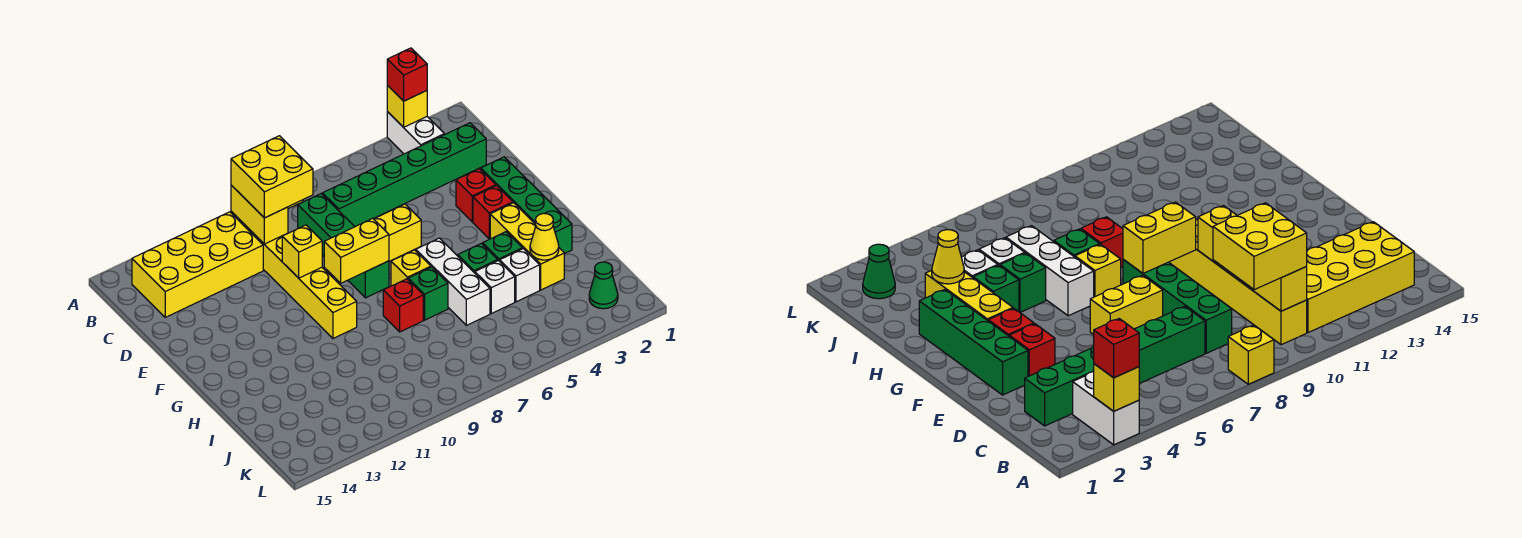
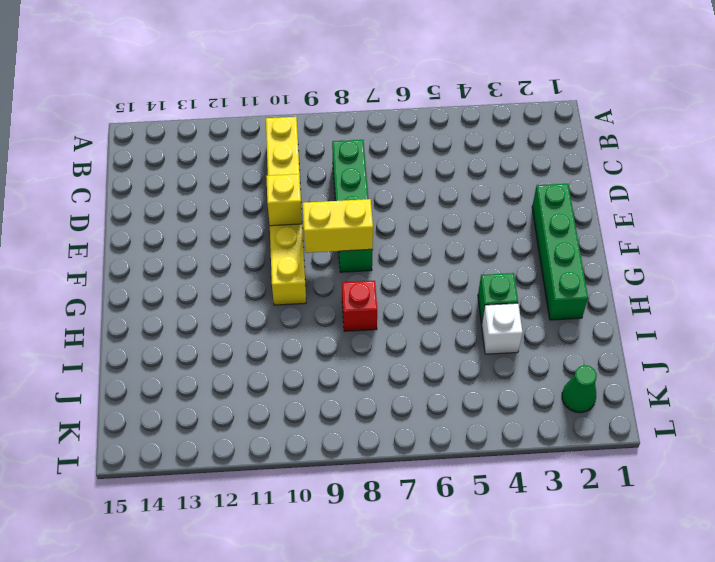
none -> white brick A3:B3 level 1
none -> yellow brick A8 level 1
none -> yellow brick B11:C14 level 1

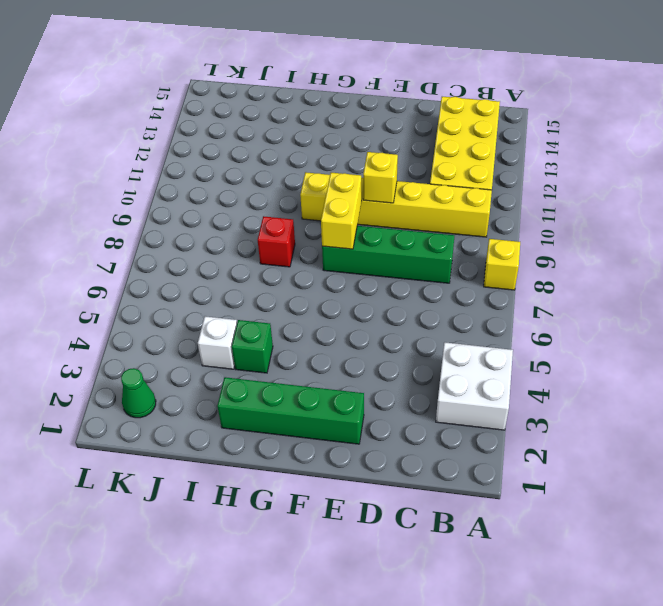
white brick A3:B4 level 1 -> white brick A3:B3 level 1
none -> green brick C2:C7 level 1
none -> red brick E3 level 1
none -> yellow brick E6:E7 level 1

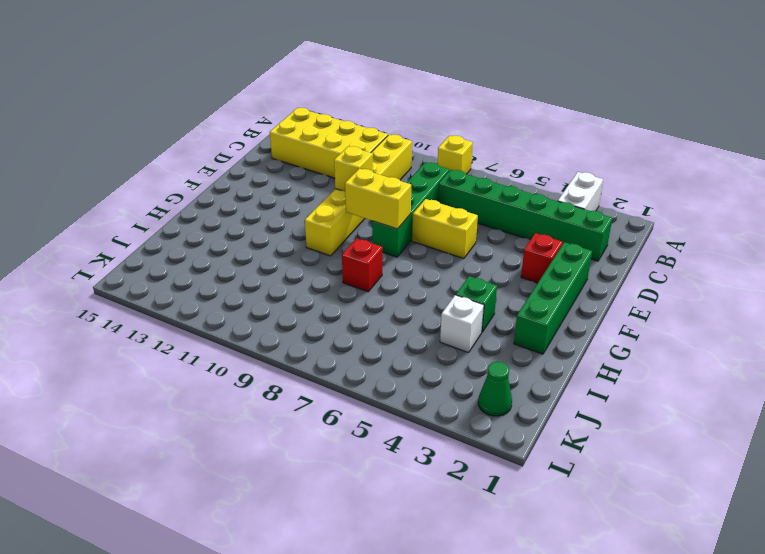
none -> red brick F3 level 1
none -> yellow brick G3:I3 level 1
none -> white brick G6:I6 level 1

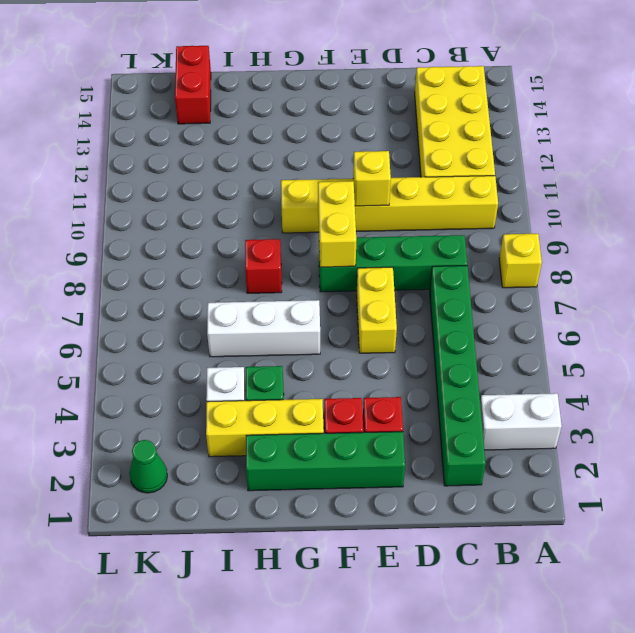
red brick J14:J15 level 1 -> none
none -> yellow brick G7 level 1
none -> green brick H5 level 1
none -> green brick H7 level 1

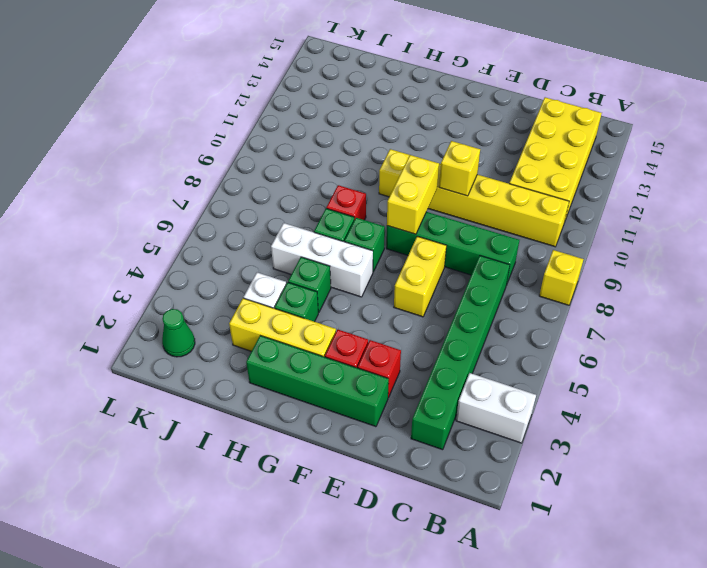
green brick G7 level 1 -> yellow brick G7 level 1
none -> white brick I5 level 1
none -> yellow brick A3 level 2
none -> yellow brick B10:C10 level 2

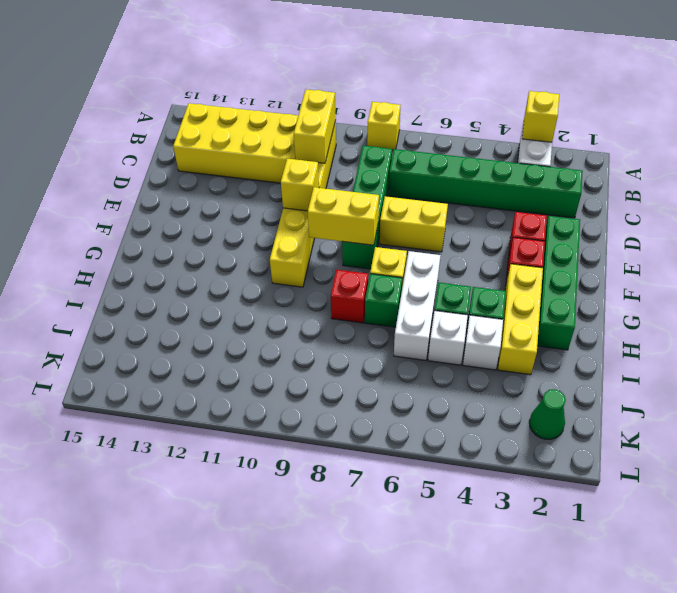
none -> yellow cone I3 level 2
none -> red brick A3 level 3
none -> yellow brick B9:C10 level 3

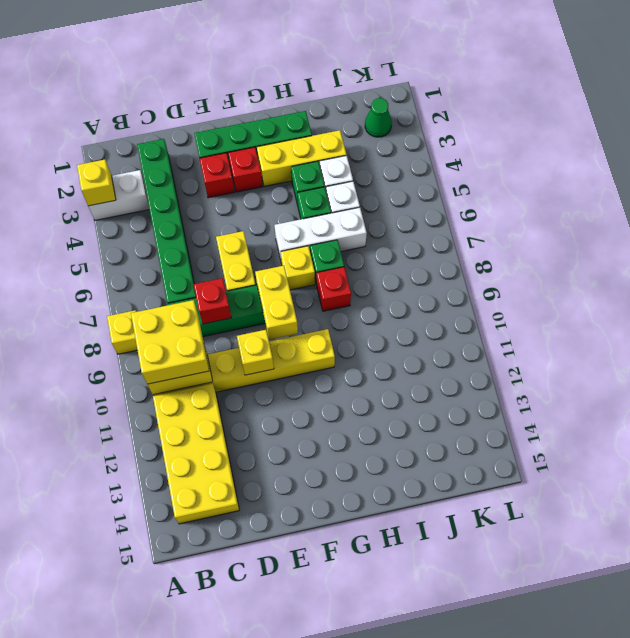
red brick D8 level 2 -> red brick A3 level 3
none -> yellow cone I3 level 2

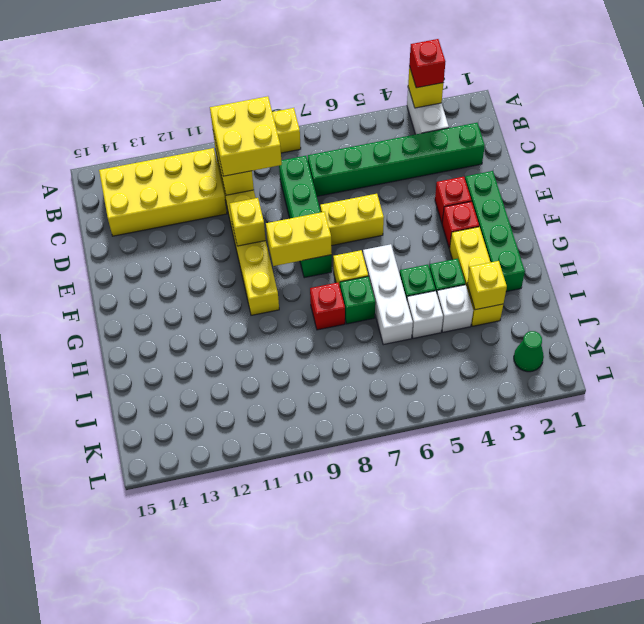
yellow brick I3 level 2 -> yellow cone I3 level 2

